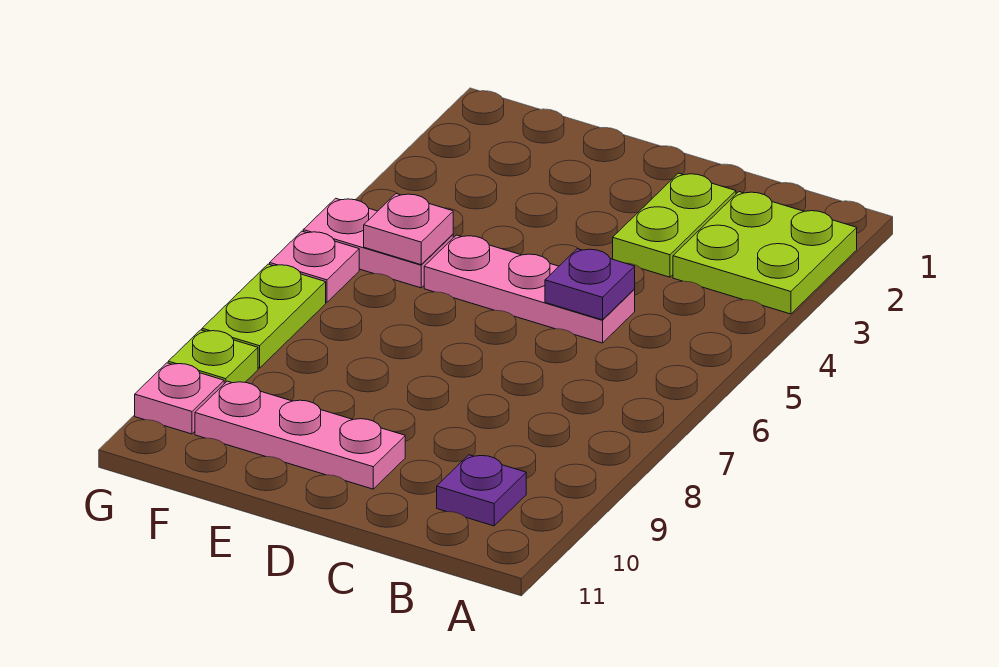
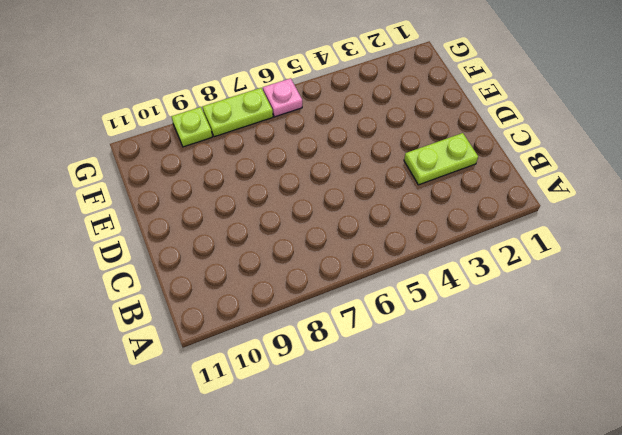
none -> lime plate A2:B3 level 1
none -> purple plate B10 level 1
none -> pink plate C5:E5 level 1

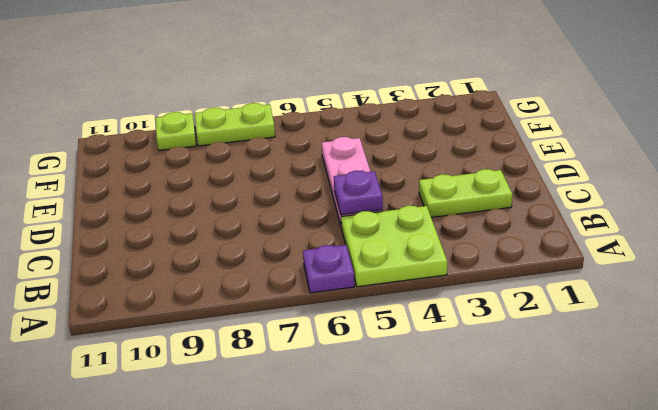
lime plate A4:B5 level 1 -> lime plate A2:B3 level 1
purple plate A6 level 1 -> purple plate B10 level 1
none -> pink plate D10:F10 level 1
none -> pink plate F5:G5 level 1
none -> pink plate G6 level 1

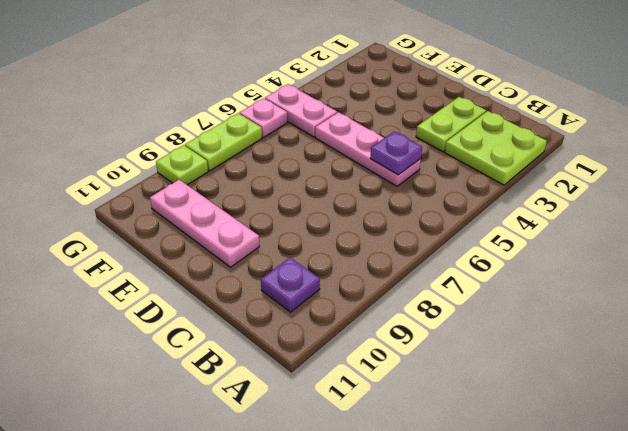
none -> pink plate G10 level 1
none -> pink plate F5 level 2

